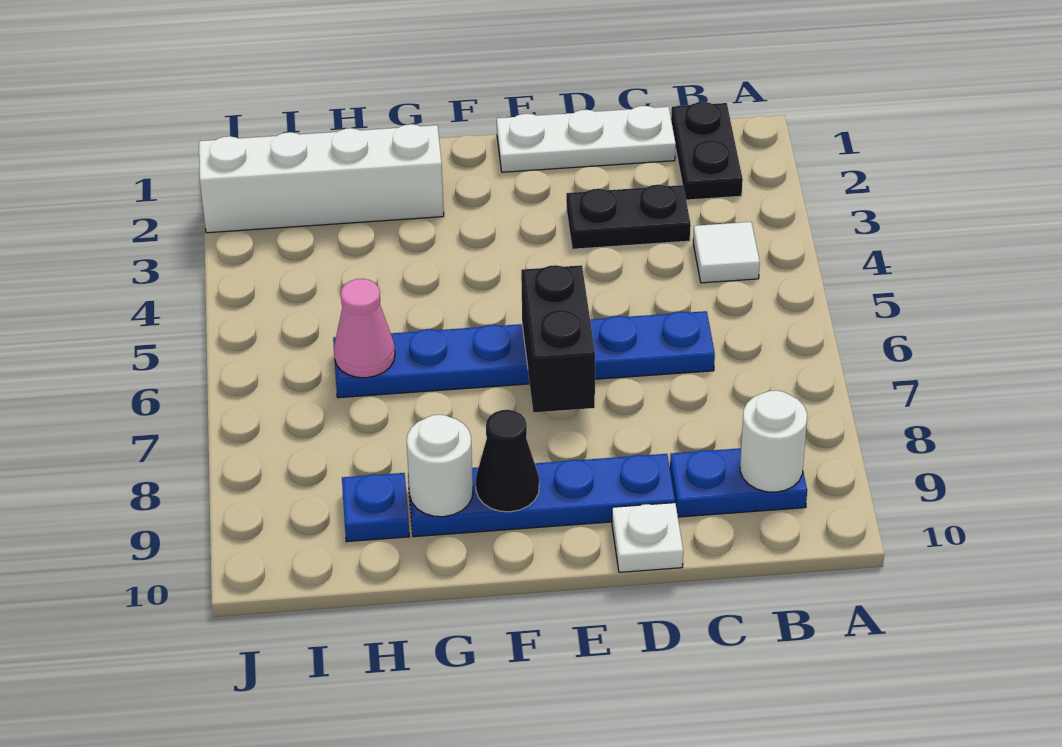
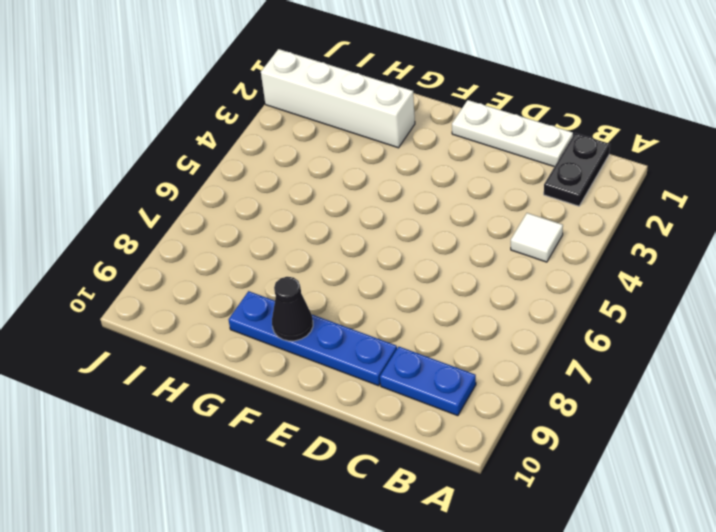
none -> black plate C3:D3 level 1
none -> blue plate C6:H6 level 1
none -> white plate D10 level 1

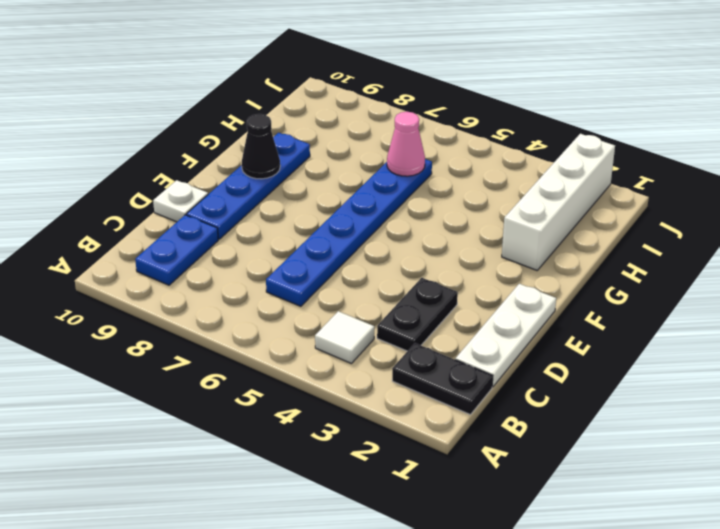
none -> blue plate H9 level 1
none -> white round brick B9 level 2
none -> black brick E6:E7 level 2

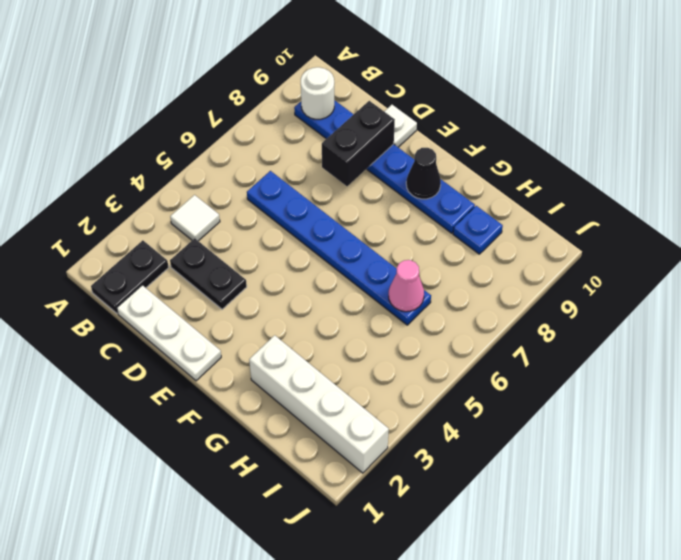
black brick D8:D9 level 2 -> black brick E6:E7 level 2
none -> white round brick G9 level 2

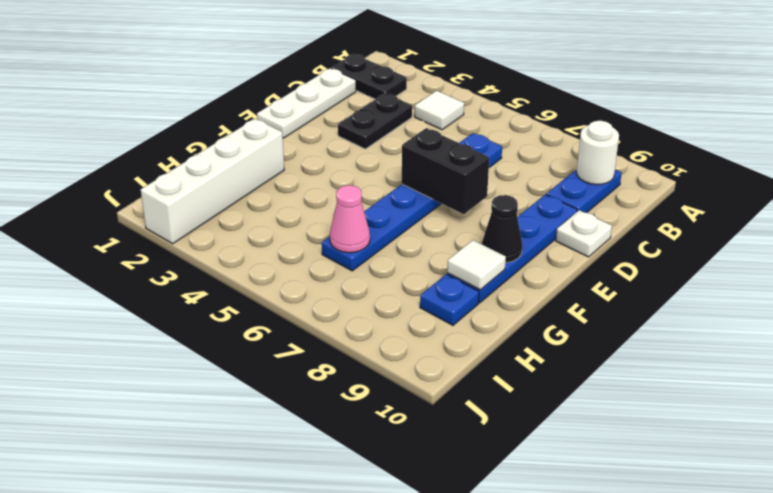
white tile G9 level 2 -> white round brick G9 level 2

